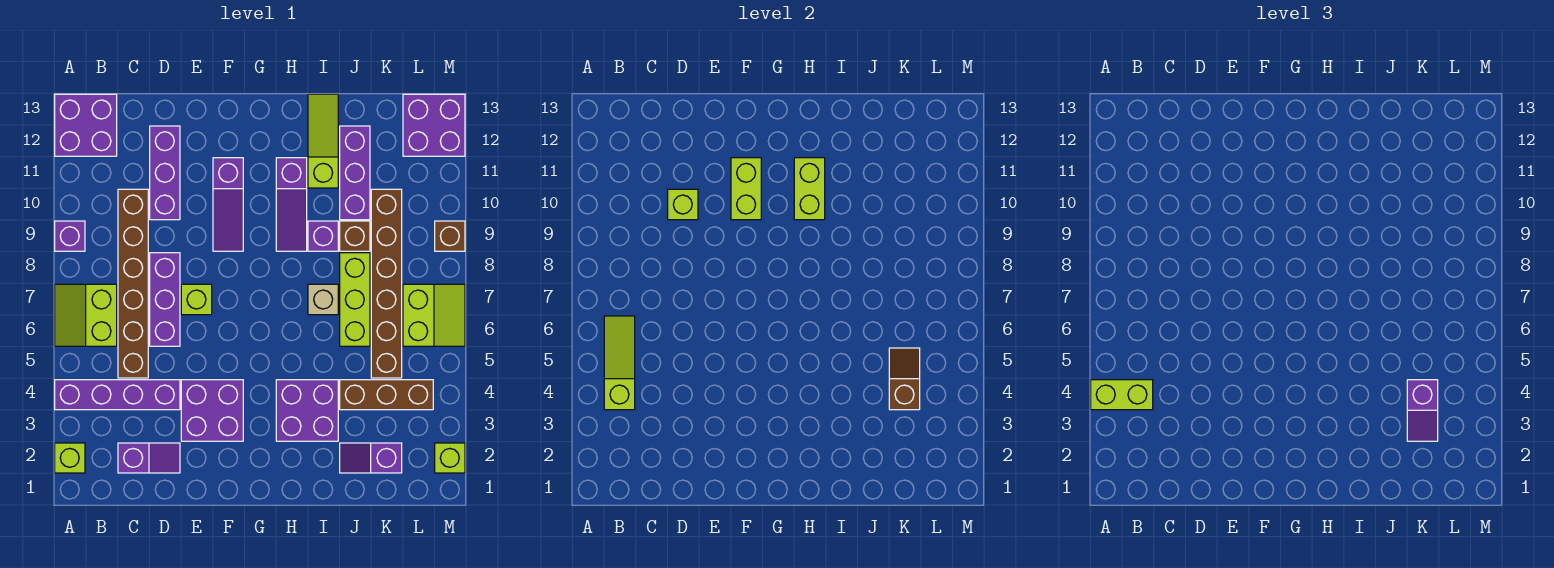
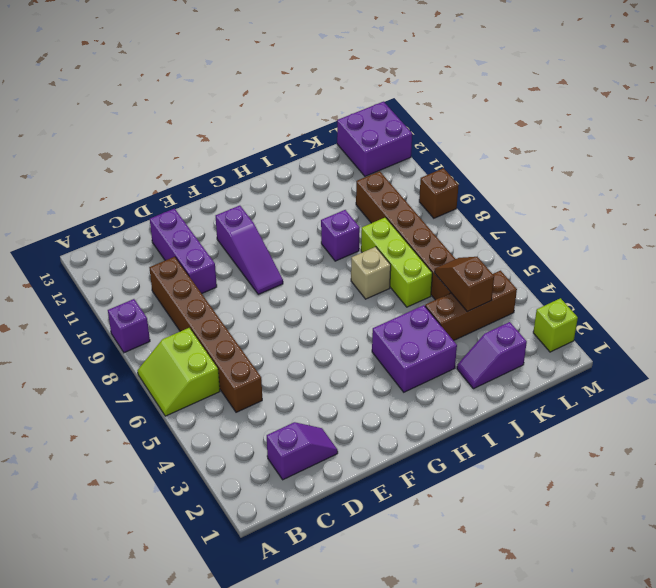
none -> lime brick A2 level 1
none -> purple brick A4:D4 level 1
none -> purple brick A12:B13 level 1
none -> purple brick D6:D8 level 1

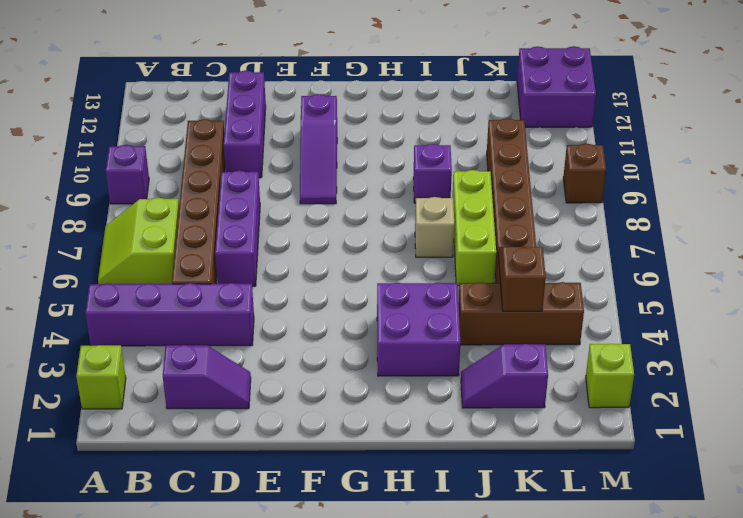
none -> purple brick A12:B13 level 1
none -> purple brick E3:F4 level 1
none -> lime brick E7 level 1
none -> purple slope H9:H11 level 1 top 11

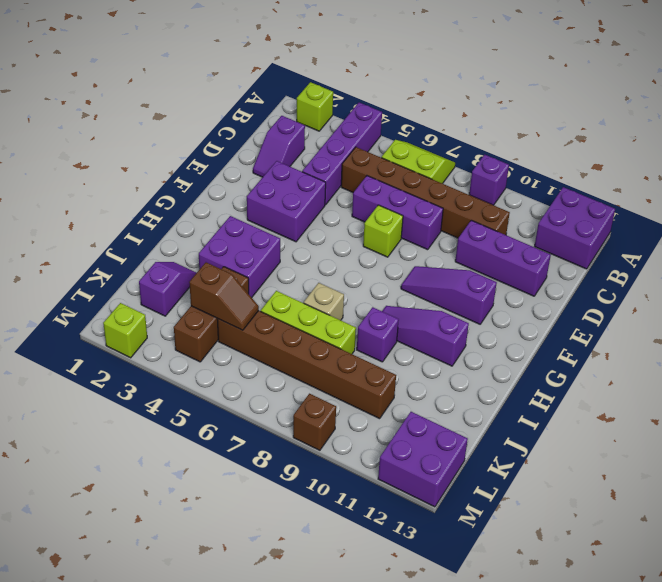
none -> lime slope I11:I13 level 1 top 11
none -> brown brick J9 level 1
none -> purple brick J10:J12 level 1
none -> lime slope L6:M7 level 1 top L

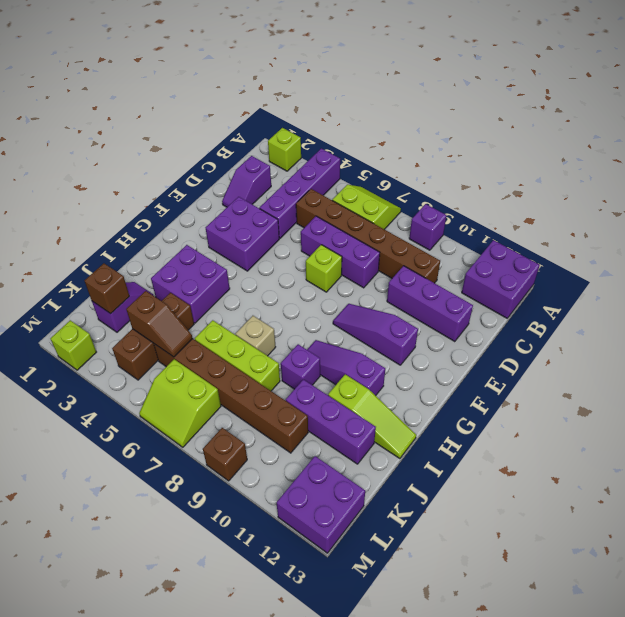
brown brick K2 level 2 -> brown brick J9 level 1
none -> lime slope B4:B6 level 2 top 4
none -> lime brick D10 level 2
none -> lime brick F10:F11 level 2
none -> lime brick H10:H11 level 2

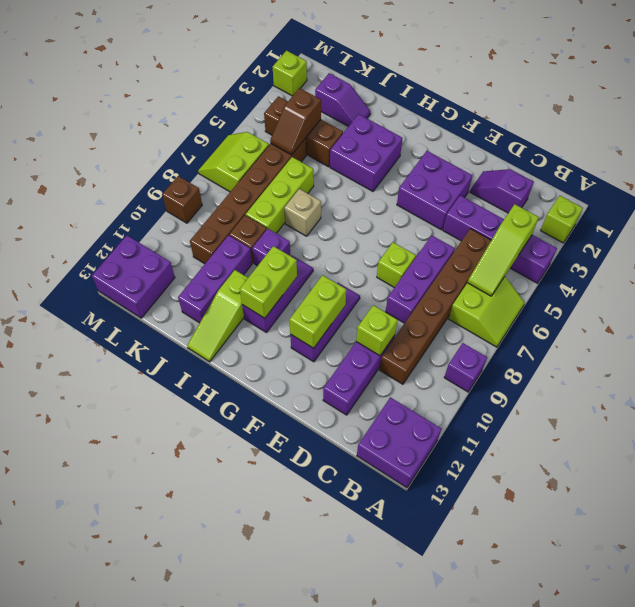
none -> lime brick A4:B4 level 3
none -> purple slope K3:K4 level 3 top 4

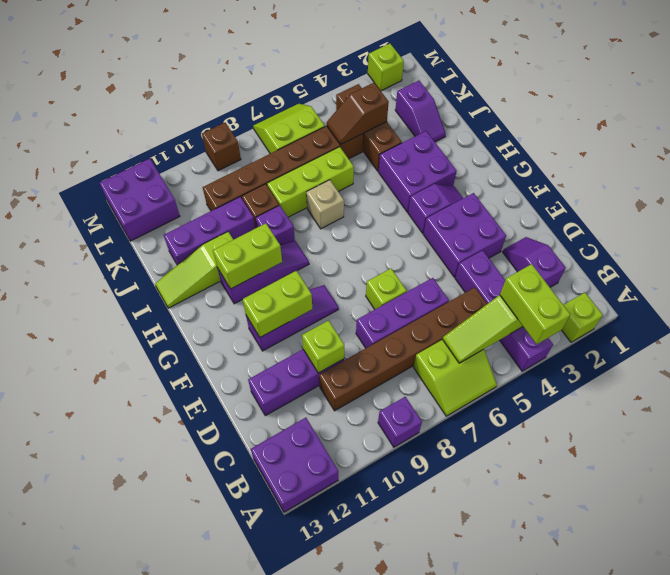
purple slope G3:G4 level 1 top 4 -> purple slope K3:K4 level 3 top 4

